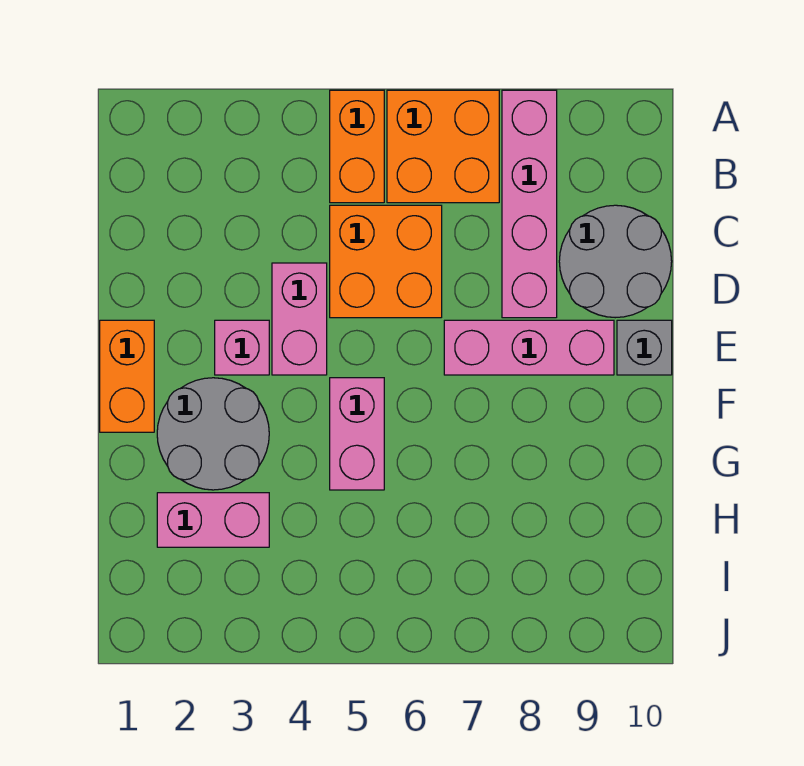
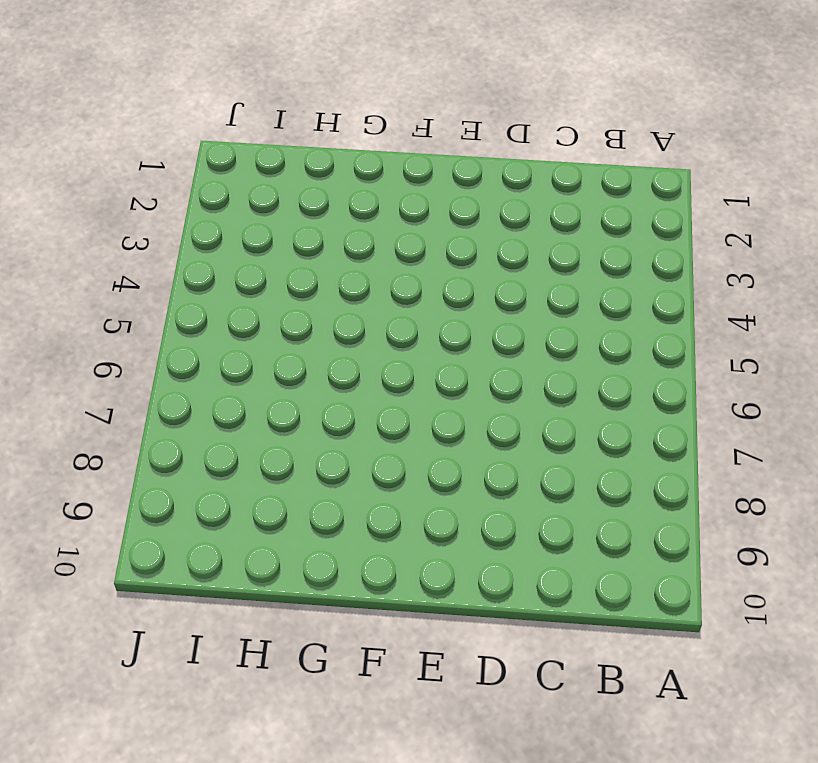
none -> orange brick A5:B5 level 1
none -> orange brick A6:B7 level 1
none -> pink brick A8:D8 level 1

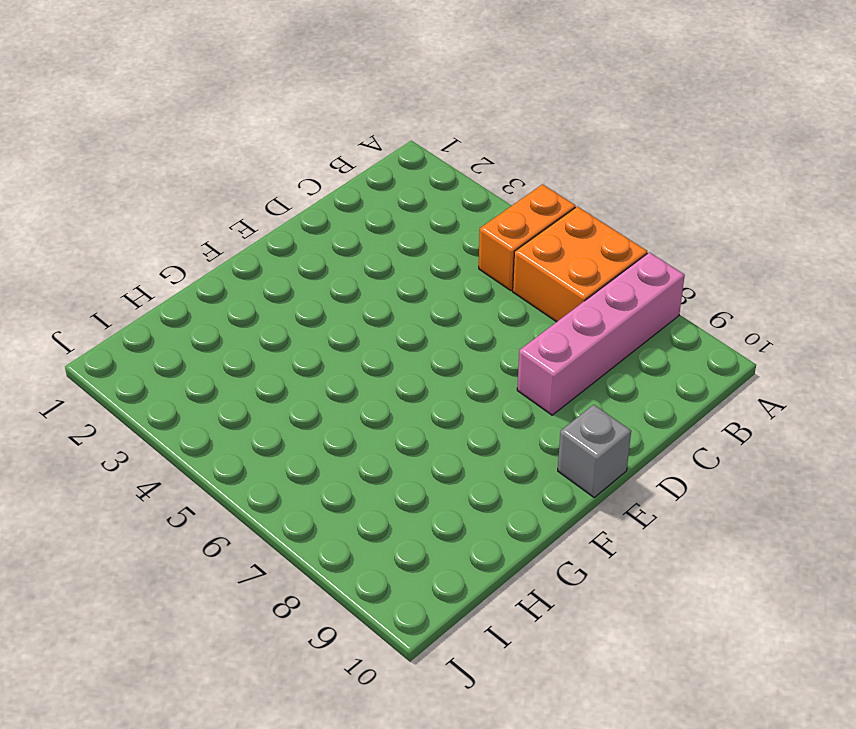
none -> orange brick C5:D6 level 1
none -> grey round brick C9:D10 level 1
none -> pink brick D4:E4 level 1

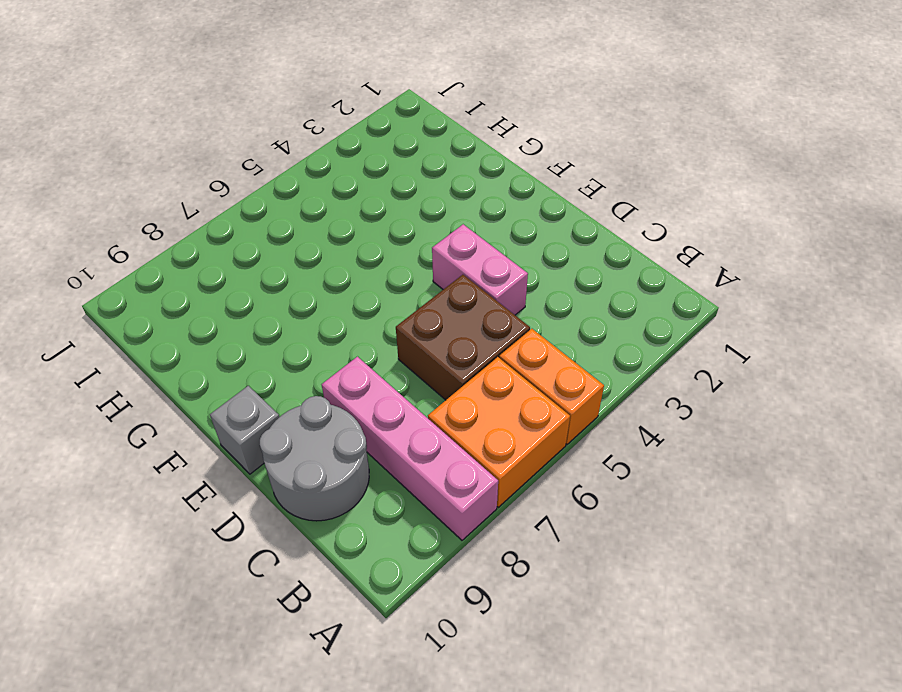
brown brick C5:D6 level 1 -> orange brick C5:D6 level 1
none -> orange brick E1:F1 level 1
none -> pink brick E3 level 1
none -> pink brick E7:E9 level 1

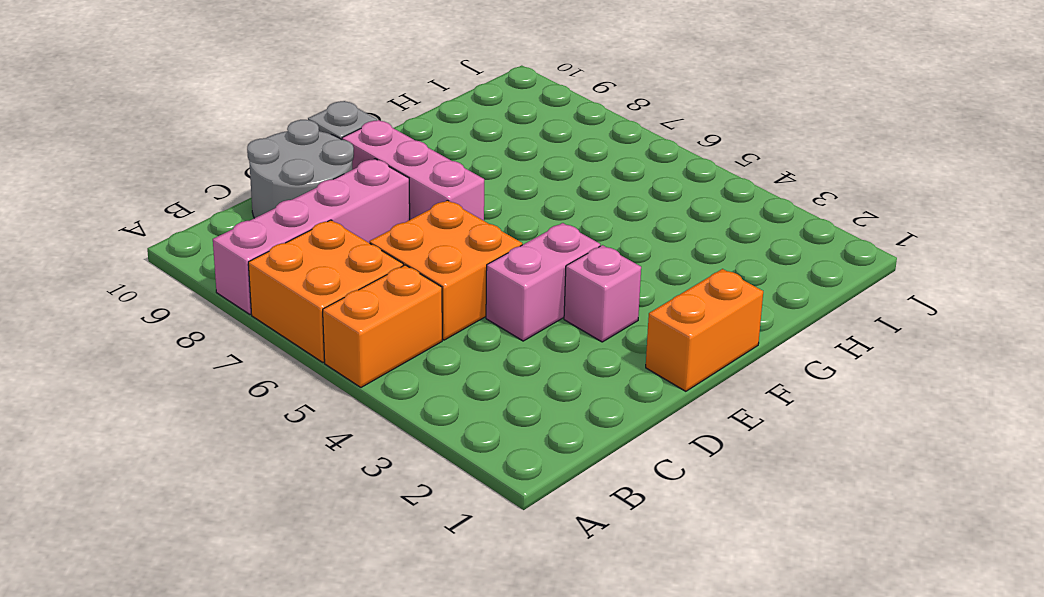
none -> grey round brick F2:G3 level 1
none -> pink brick F5:G5 level 1
none -> pink brick H2:H3 level 1

